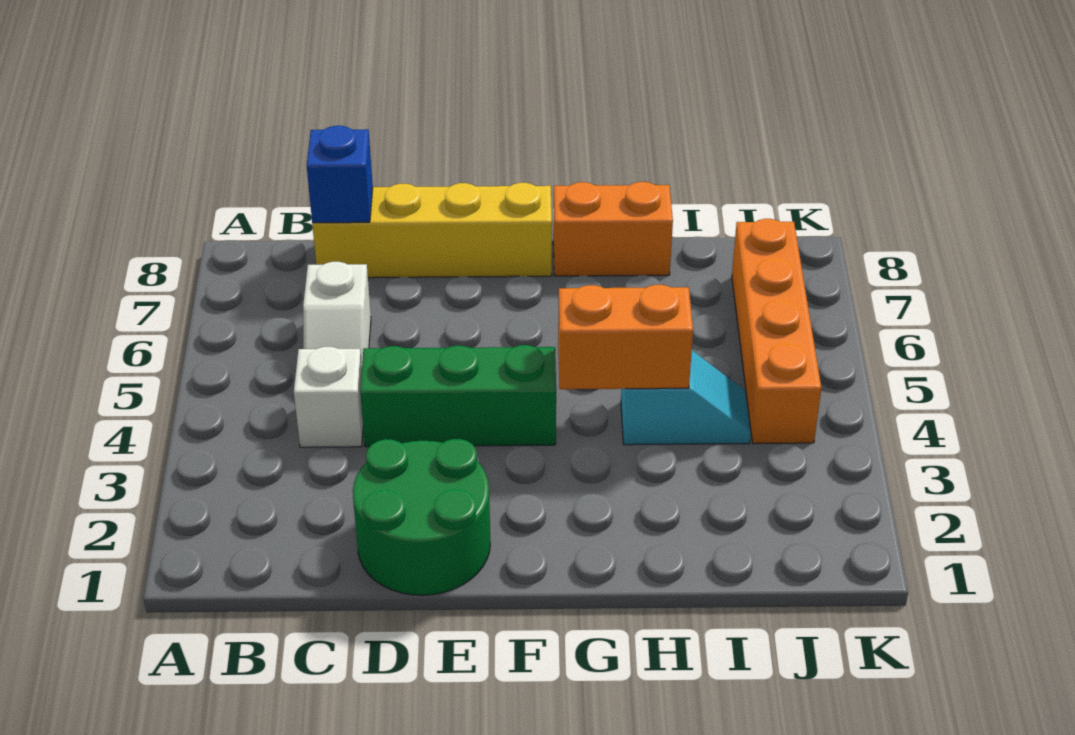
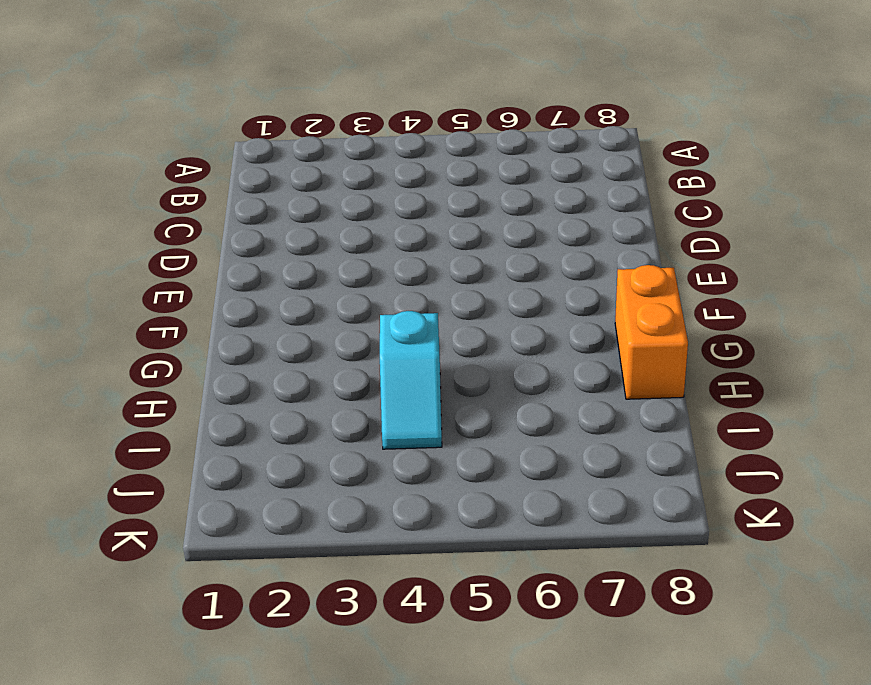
none -> white brick C4 level 1
none -> white slope C5:C6 level 1 top 6

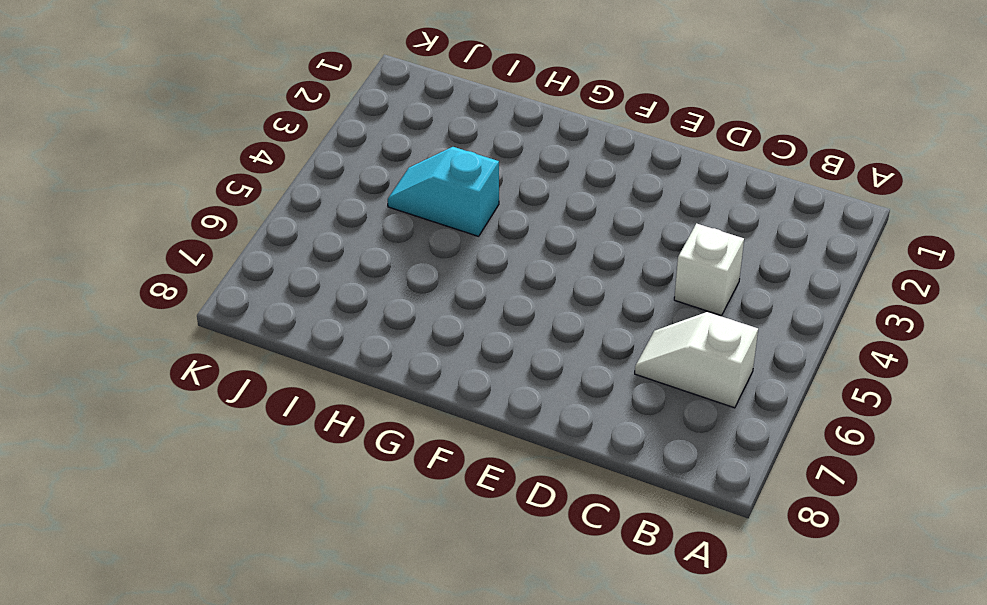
white slope B6:C6 level 1 top B -> white slope C5:C6 level 1 top 6
none -> yellow brick C8:F8 level 1
none -> green round brick D1:E2 level 1

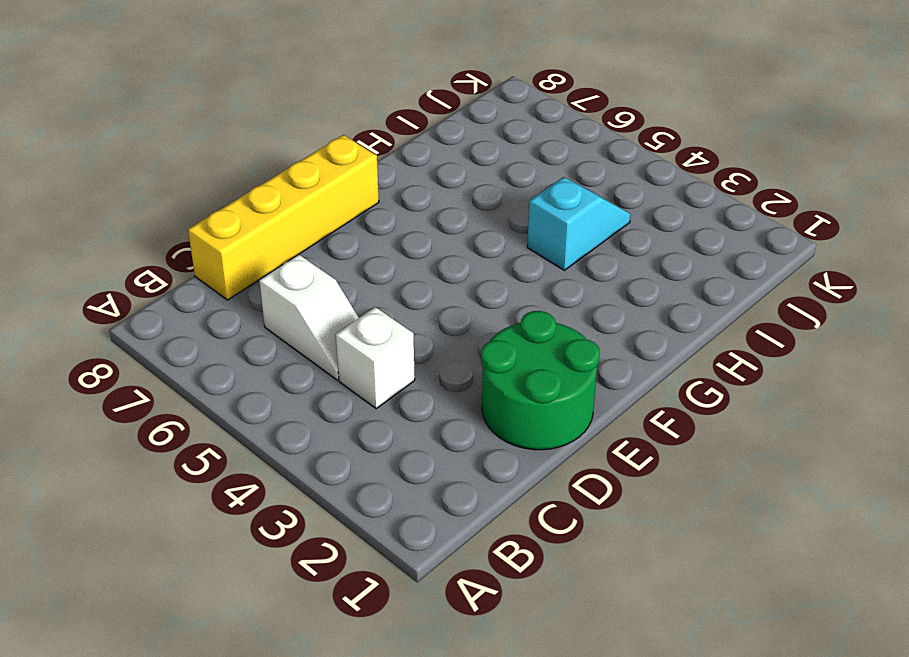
none -> green brick D4:F4 level 1
none -> orange brick G8:H8 level 1

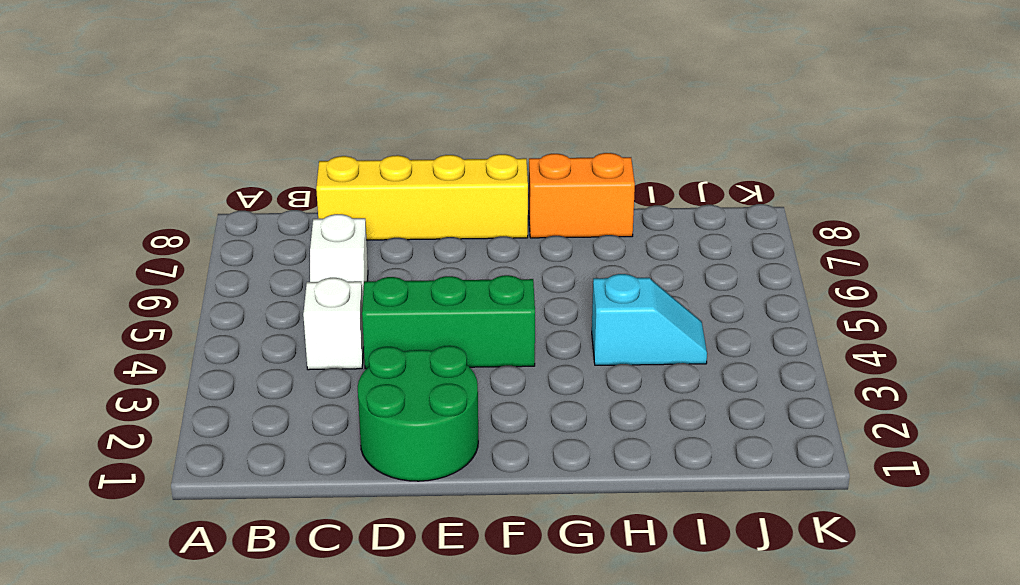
none -> orange brick J4:J7 level 1
none -> blue brick C8 level 2

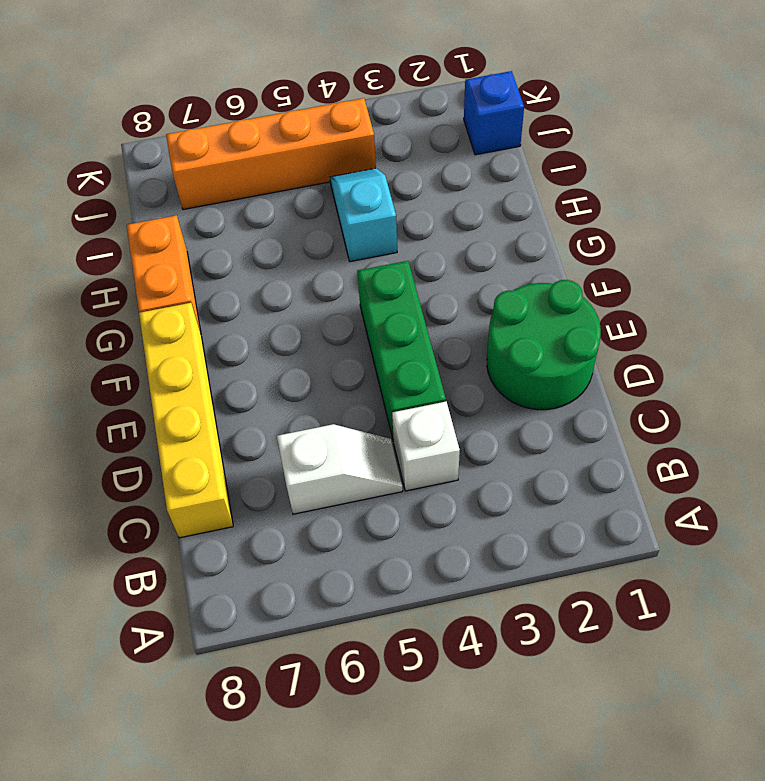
blue brick J1 level 1 -> blue brick C8 level 2
none -> orange brick G4:H4 level 2

